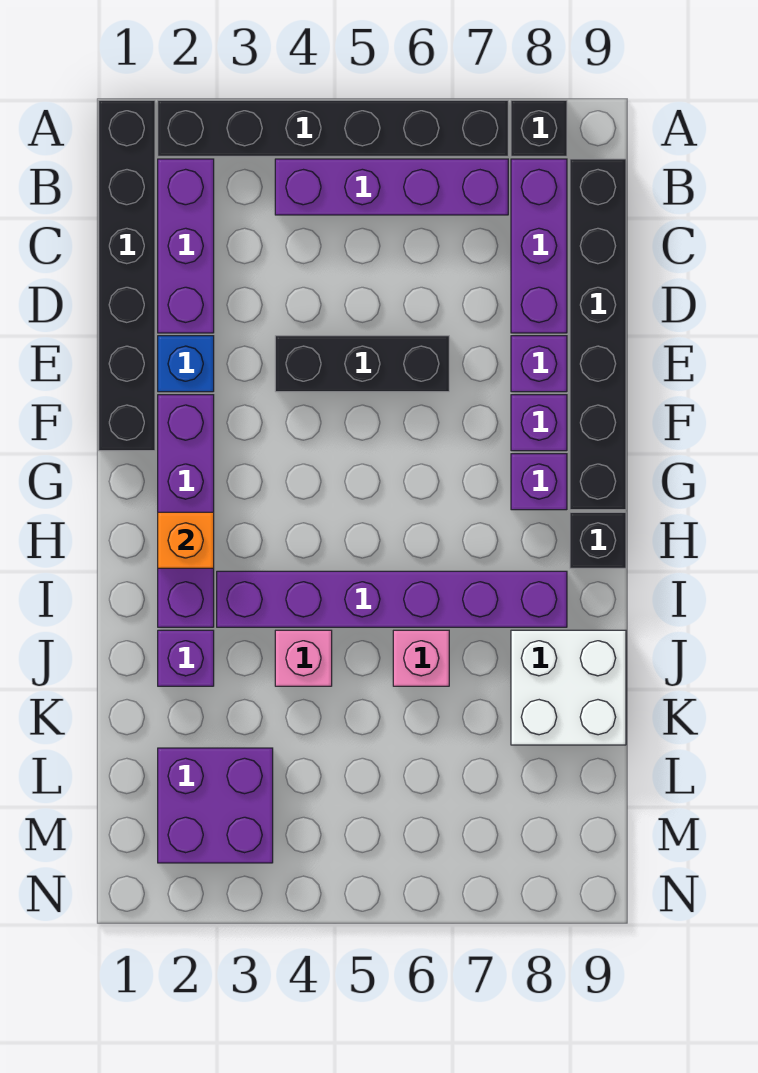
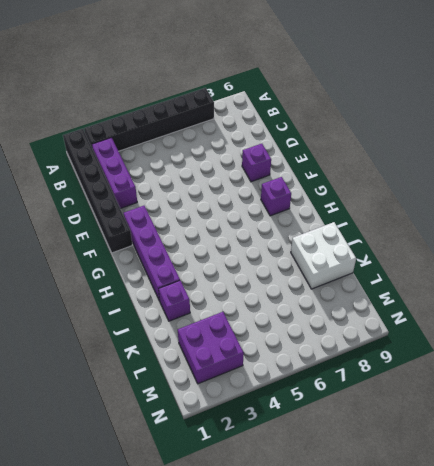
none -> black brick A8 level 1
none -> purple brick B4:B7 level 1
none -> purple brick B8:D8 level 1

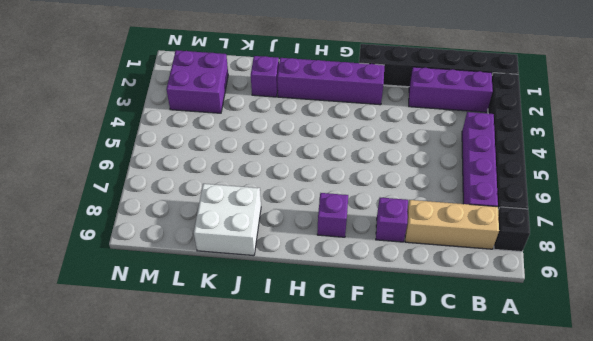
tan brick B8:D8 level 1 -> purple brick B8:D8 level 1
none -> black brick B9:G9 level 1
none -> blue brick E2 level 1
none -> black brick E4:E6 level 1

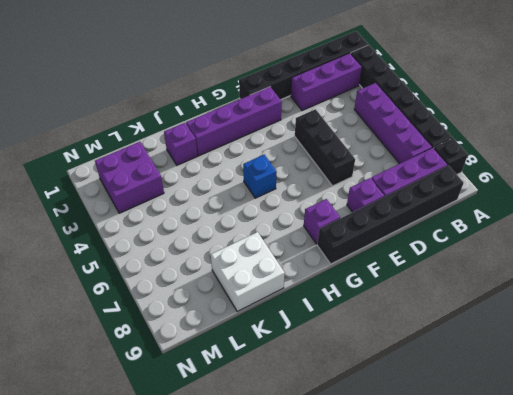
blue brick H5 level 1 -> blue brick E2 level 1
none -> purple brick F8 level 1
none -> black brick H9 level 1
none -> purple brick I3:I8 level 1

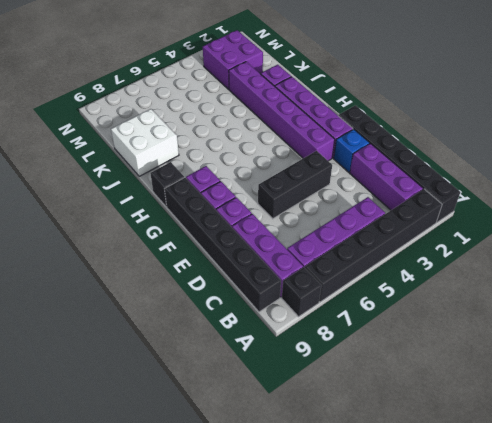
purple brick F3:K3 level 1 -> purple brick I3:I8 level 1
none -> pink brick J4 level 1
none -> pink brick J6 level 1
none -> orange brick H2 level 2

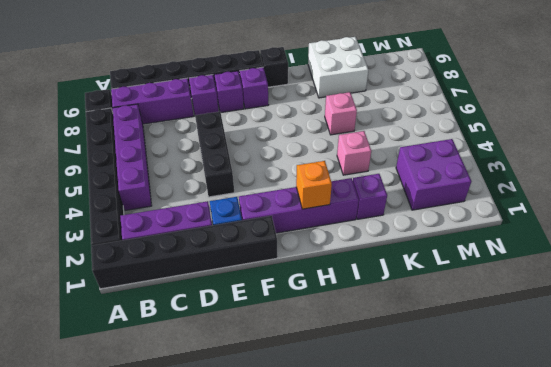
none -> purple brick I3:I8 level 1

